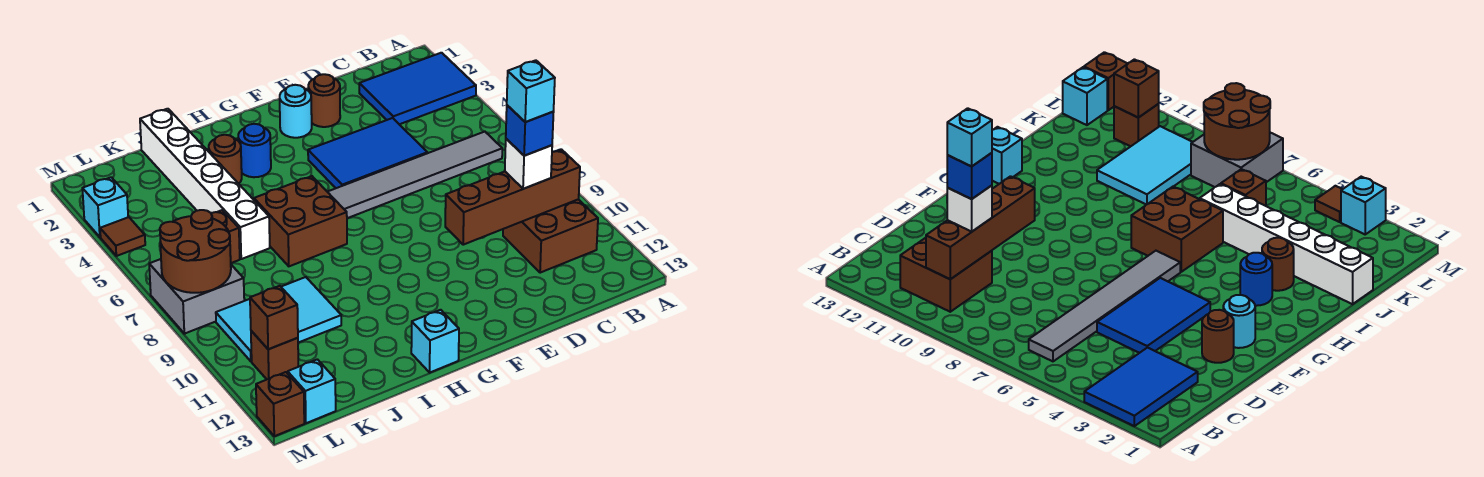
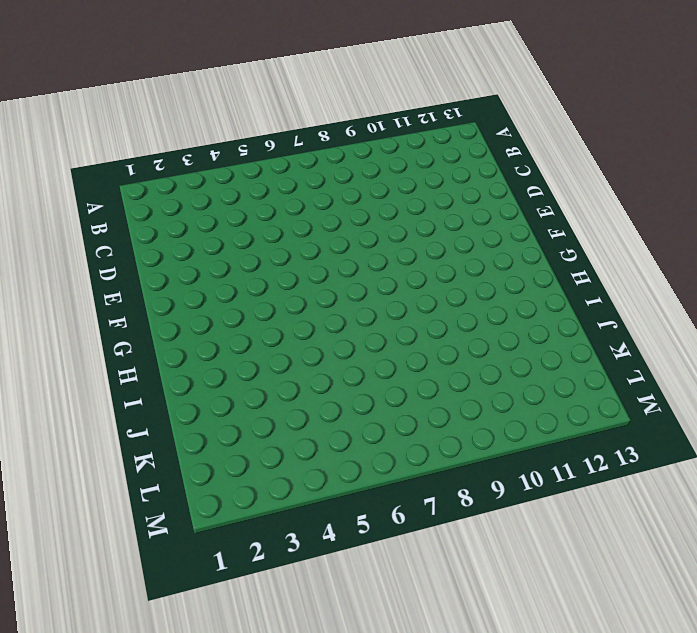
none -> blue tile A2:C3 level 1
none -> grey tile B6:G6 level 1
none -> brown brick B10:C11 level 1

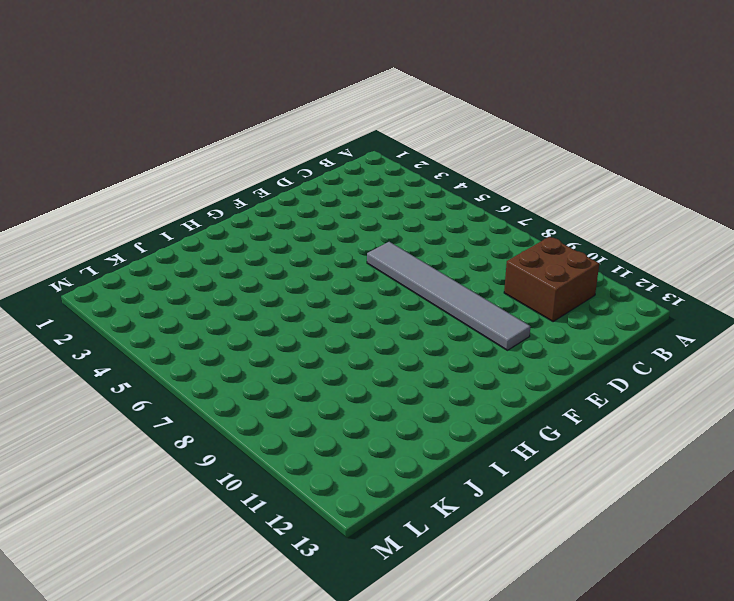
grey tile E6:E11 level 1 -> grey tile B6:G6 level 1
none -> blue tile A2:C3 level 1
none -> blue tile D4:F5 level 1
none -> brown round brick E2 level 1

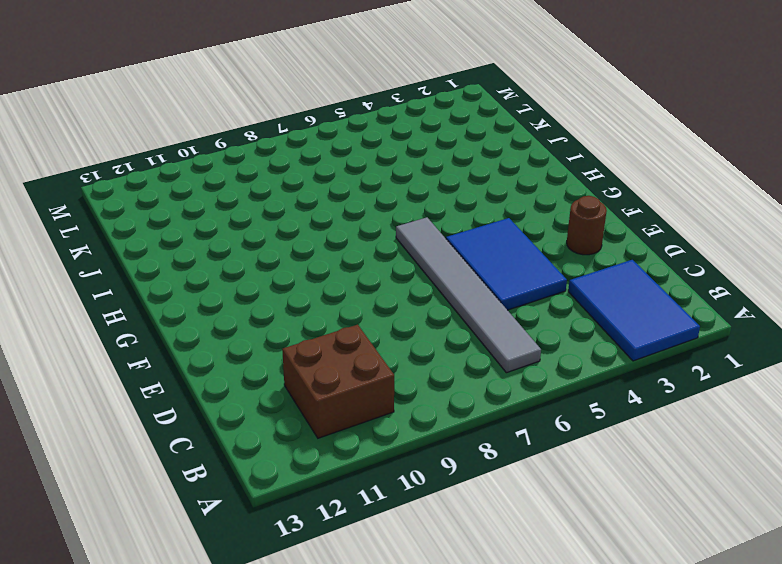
none -> cyan round brick F2 level 1
none -> blue round brick H3 level 1
none -> brown brick H6:I7 level 1

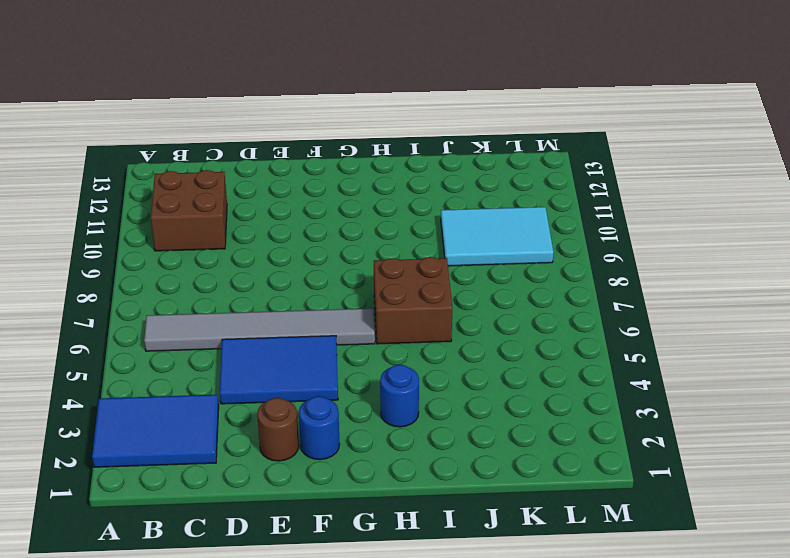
blue round brick F2 level 1 -> cyan round brick F2 level 1
none -> cyan brick H13 level 1
none -> brown round brick I3 level 1
none -> white brick J1:J6 level 1

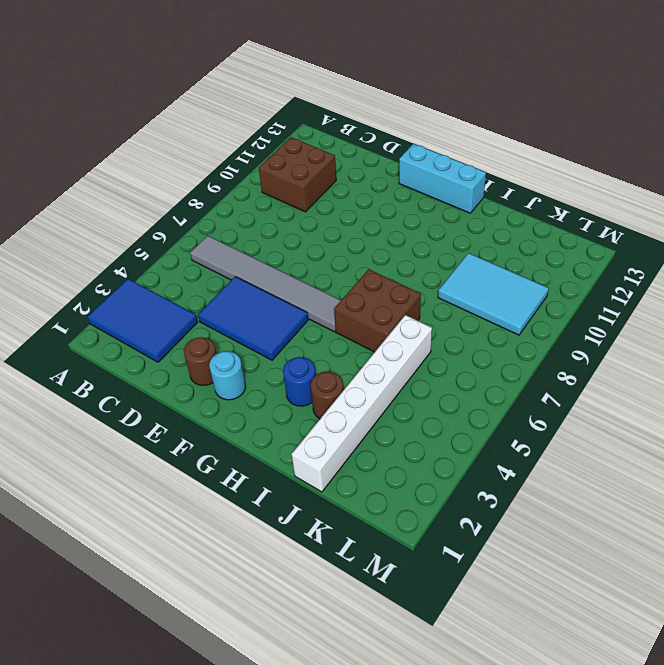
cyan brick F13:H13 level 1 -> cyan brick H13 level 1
none -> brown brick K6 level 1
none -> grey brick L7:M8 level 1
none -> brown brick L11 level 1

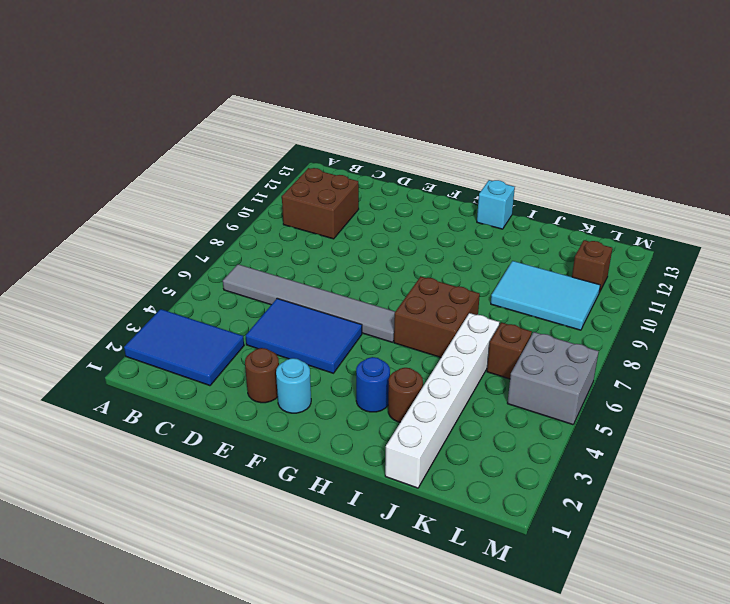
grey brick L5:M6 level 1 -> grey brick L7:M8 level 1
none -> cyan brick L13 level 1
none -> cyan brick M3 level 1
none -> brown tile M4 level 1

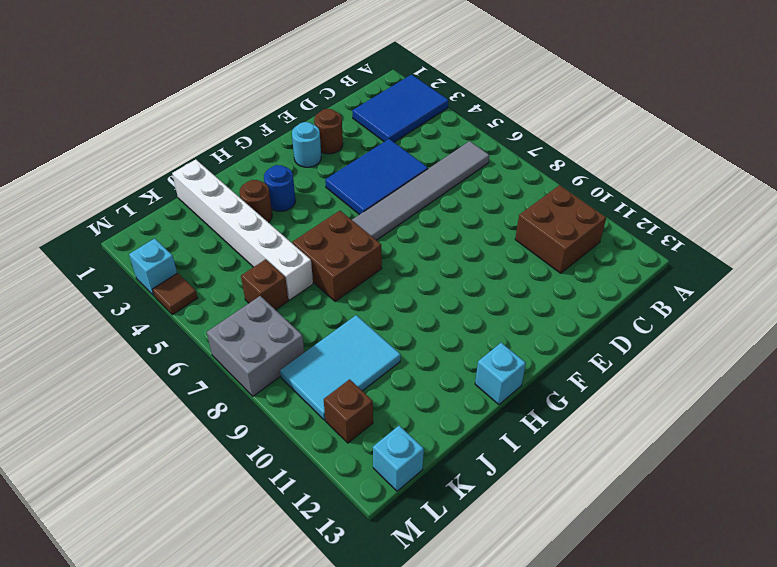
none -> brown brick M13 level 1
none -> brown brick B10:E10 level 2
none -> brown round brick L7:M8 level 2

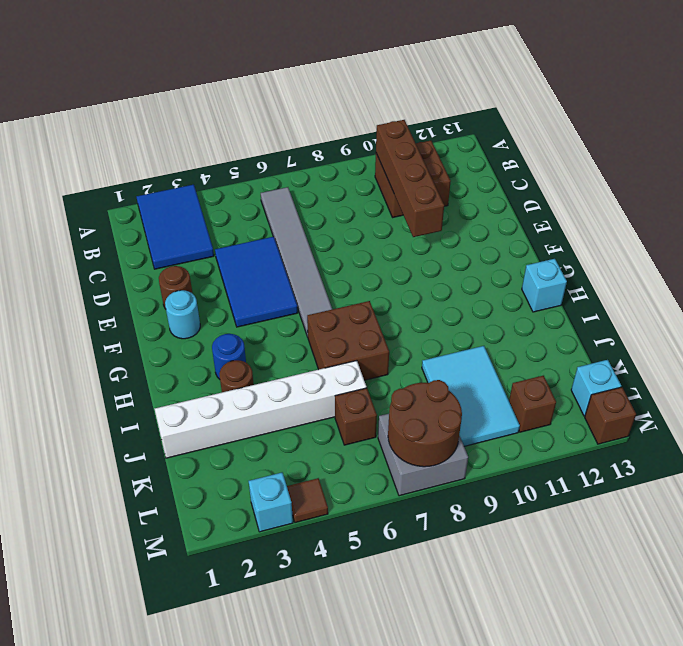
none -> brown brick L11 level 2
none -> white brick C10 level 3
none -> blue brick C10 level 4

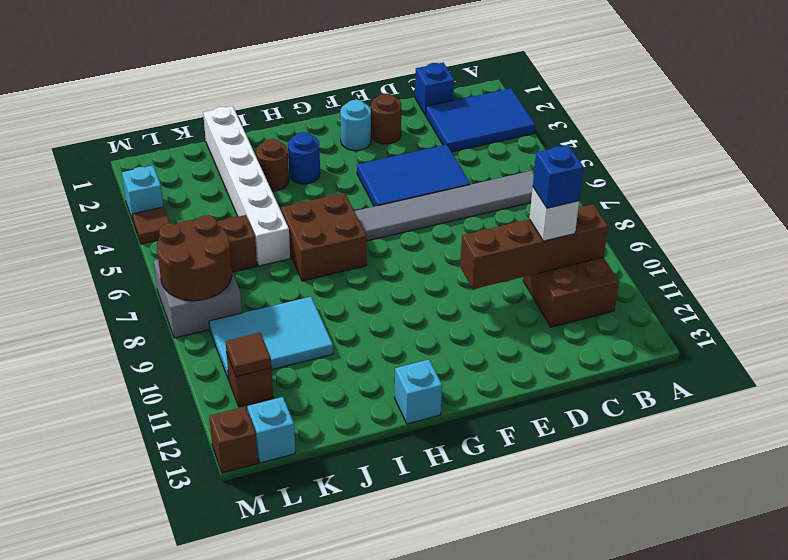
blue brick C1 level 1 -> none
brown tile L11 level 2 -> brown brick L11 level 2
none -> cyan brick C10 level 5

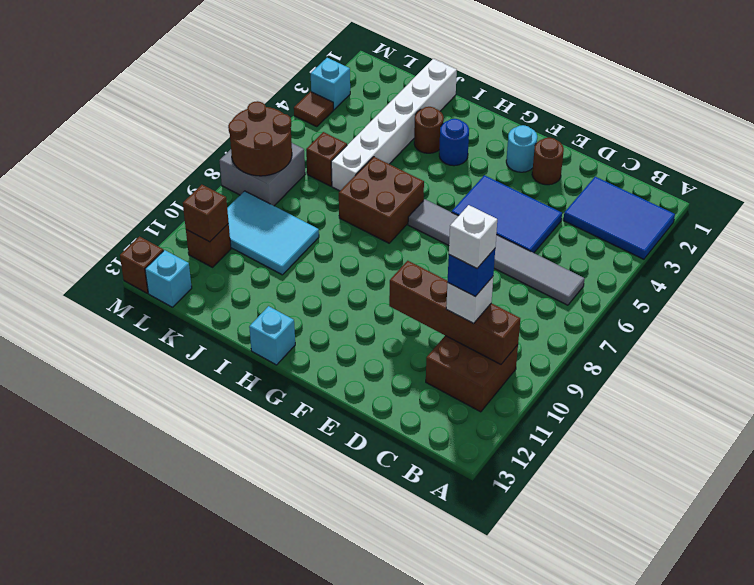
white brick C10 level 5 -> cyan brick C10 level 5

